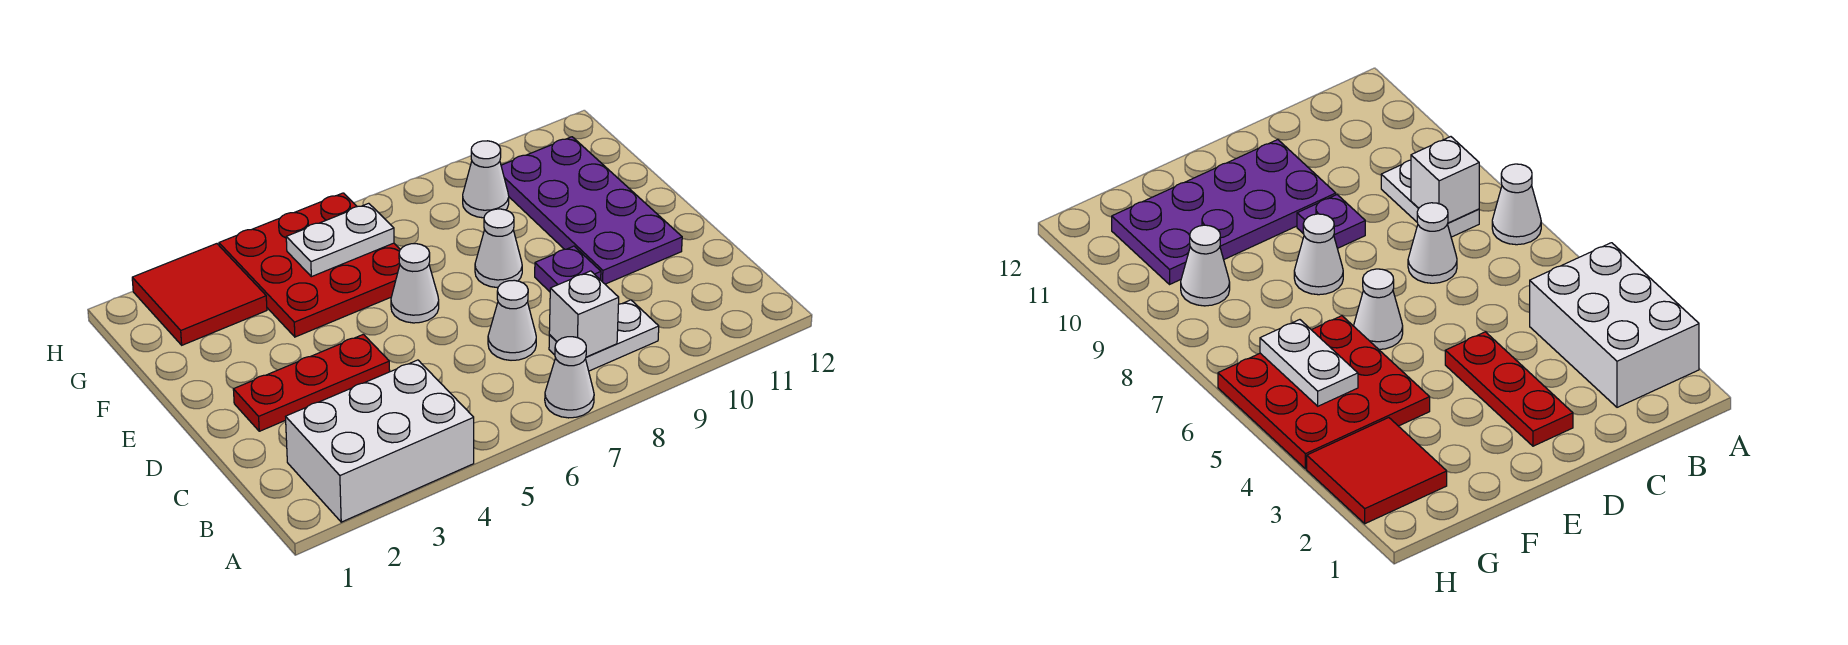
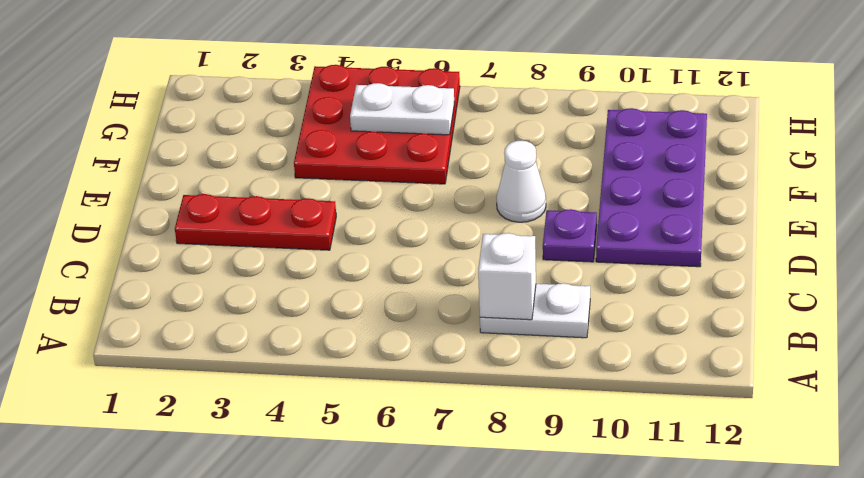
none -> white brick A2:B4 level 1
none -> white cone A7 level 1
none -> white cone C7 level 1

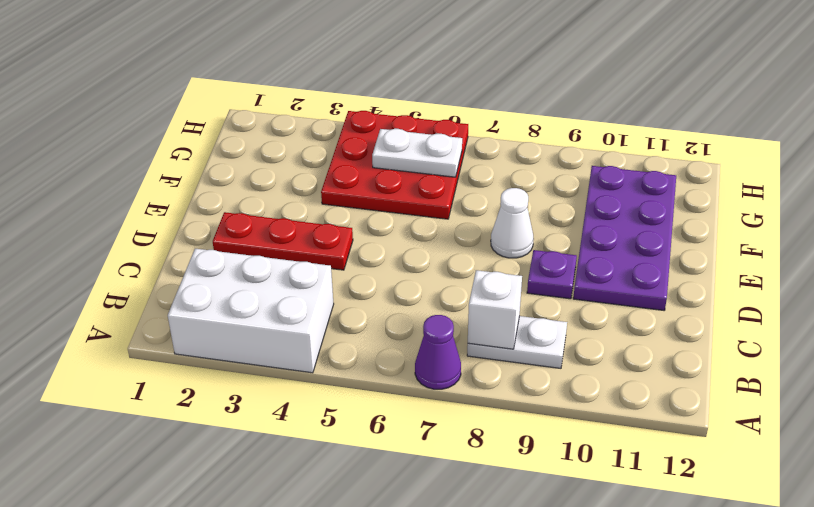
purple cone A7 level 1 -> white cone A7 level 1
none -> white cone C7 level 1
none -> white cone E6 level 1
none -> red tile G2:H3 level 1

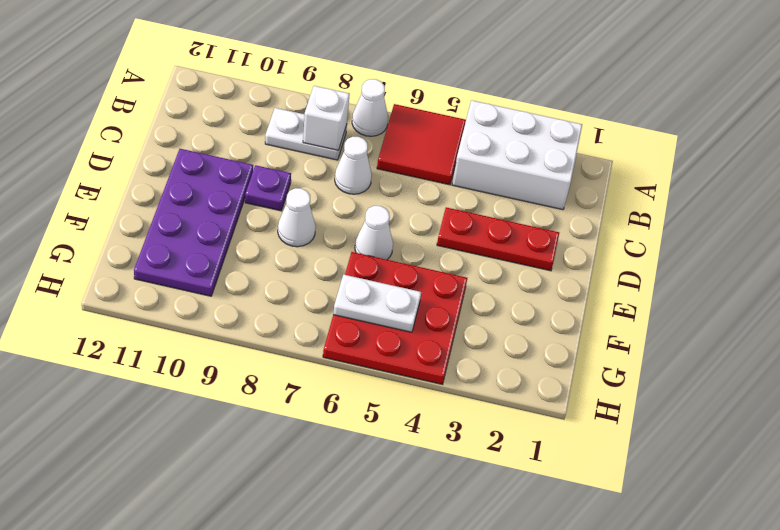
red tile A5:B6 level 1 -> red tile G2:H3 level 1
none -> white cone G9 level 1

